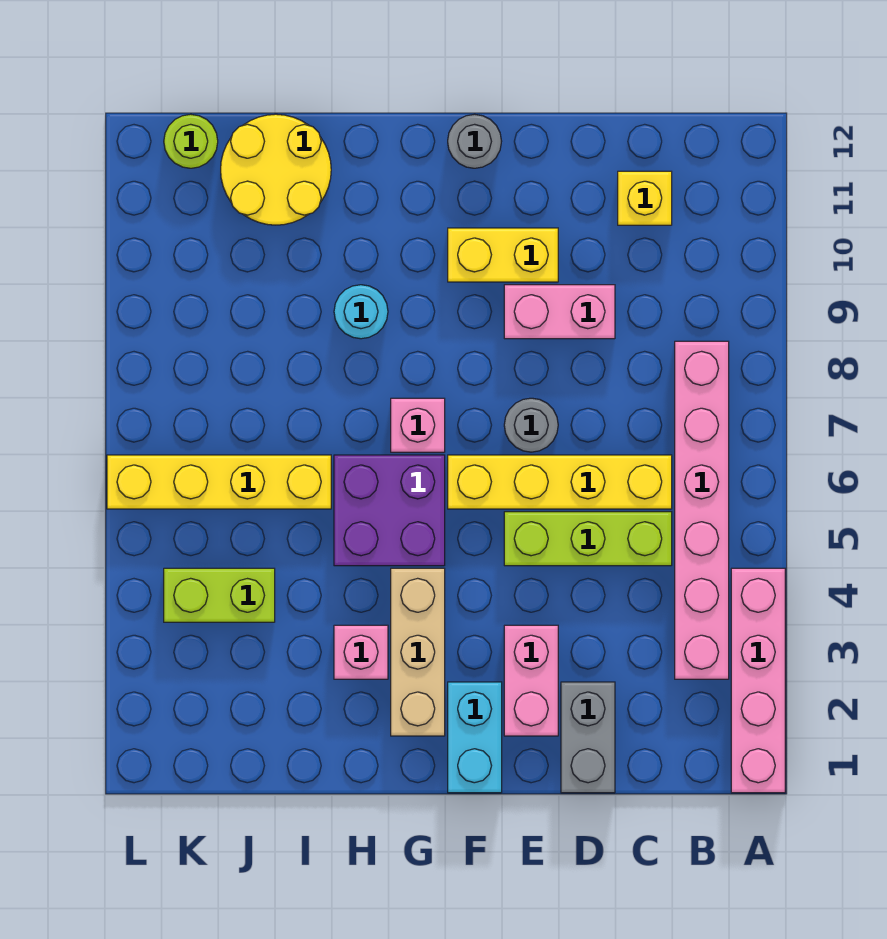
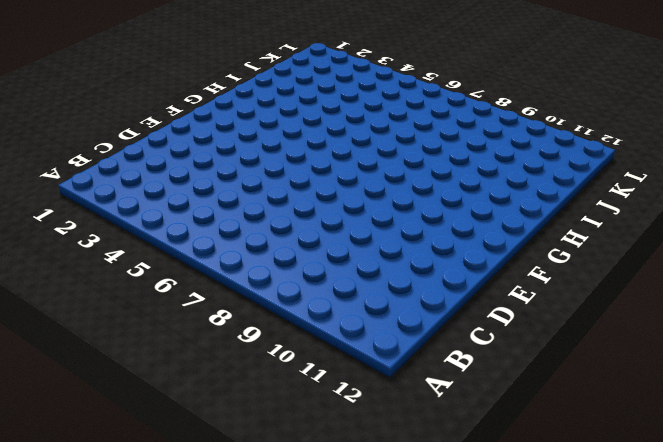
none -> pink brick A1:A4 level 1
none -> pink brick B3:B8 level 1
none -> lime brick C5:E5 level 1

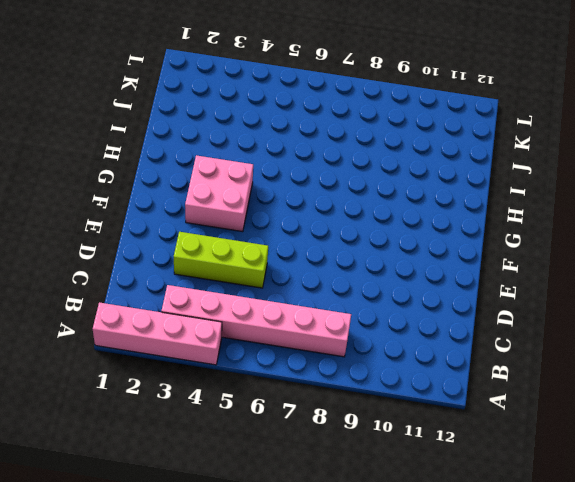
lime brick D3:D5 level 1 -> lime brick C5:E5 level 1
pink brick F3:G4 level 1 -> tan brick G2:G4 level 1
none -> yellow brick C6:F6 level 1
none -> yellow brick C11 level 1
none -> grey brick D1:D2 level 1

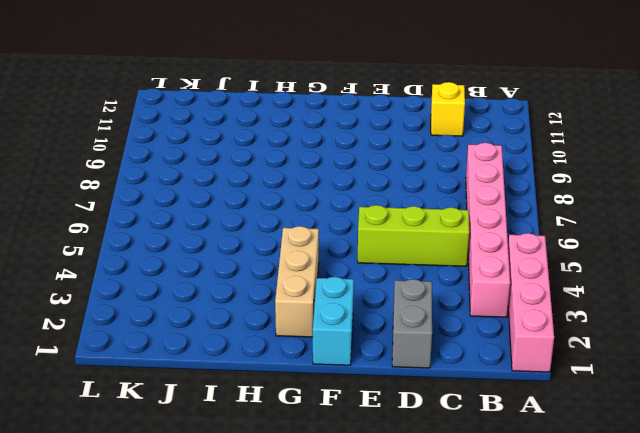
none -> yellow brick C6:F6 level 1
none -> pink brick D9:E9 level 1
none -> pink brick E2:E3 level 1

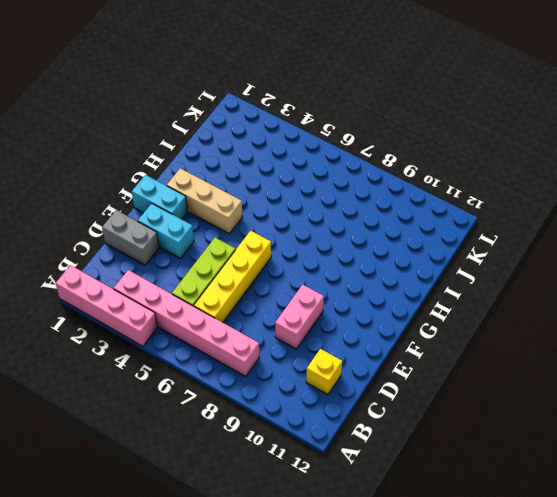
cyan brick E2:E3 level 1 -> pink brick E2:E3 level 1
none -> grey round brick E7 level 1
none -> yellow brick E10:F10 level 1
none -> grey round brick F12 level 1

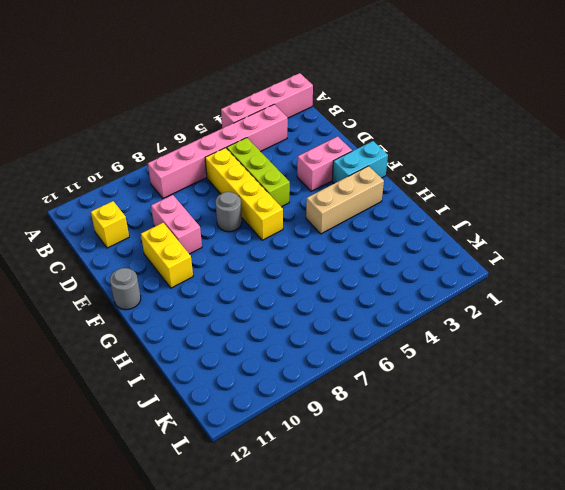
none -> grey brick D1:D2 level 1
none -> purple brick G5:H6 level 1
none -> pink brick G7 level 1

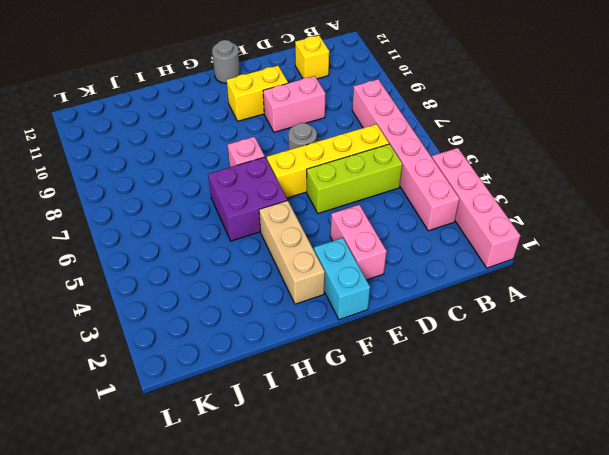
none -> grey brick D1:D2 level 1
none -> pink brick H3 level 1
none -> cyan round brick H9 level 1

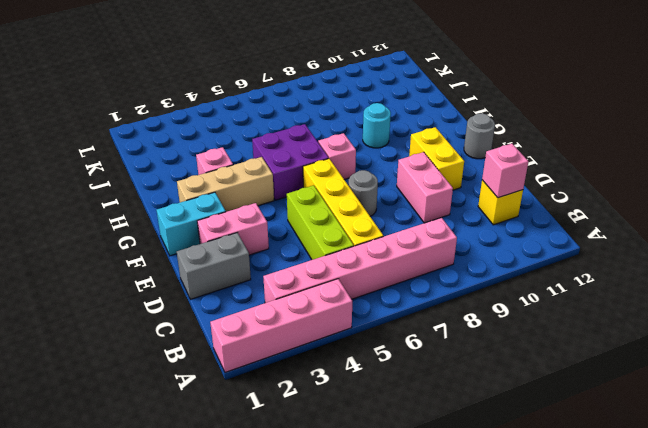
pink brick C11 level 2 -> none
none -> yellow brick I6:L6 level 1
none -> yellow round brick I11:J12 level 1
none -> lime brick J4:K4 level 1

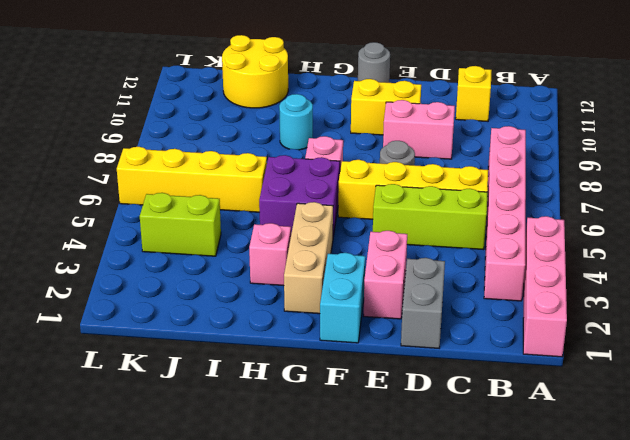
none -> lime round brick K12 level 1

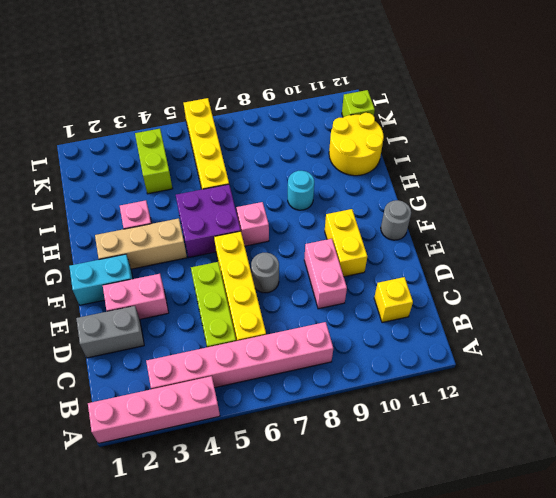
lime brick K12 level 1 -> lime round brick K12 level 1

